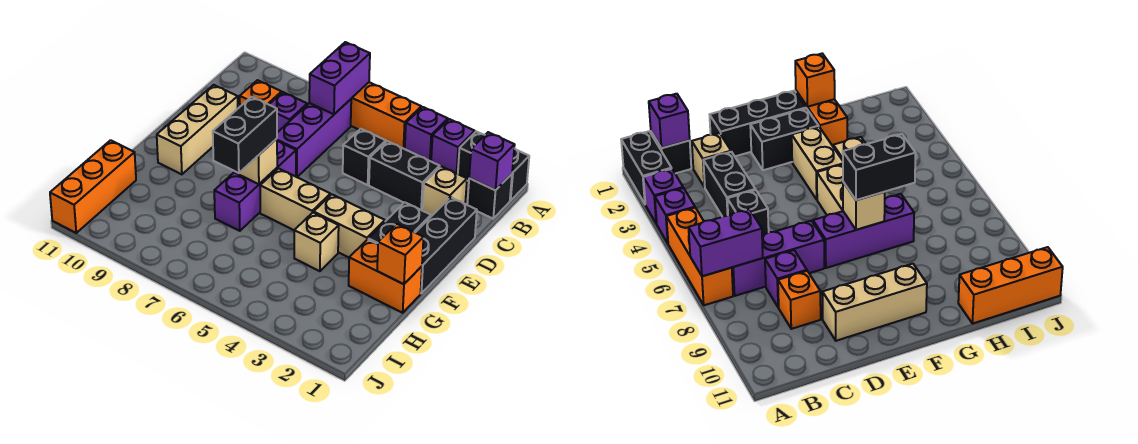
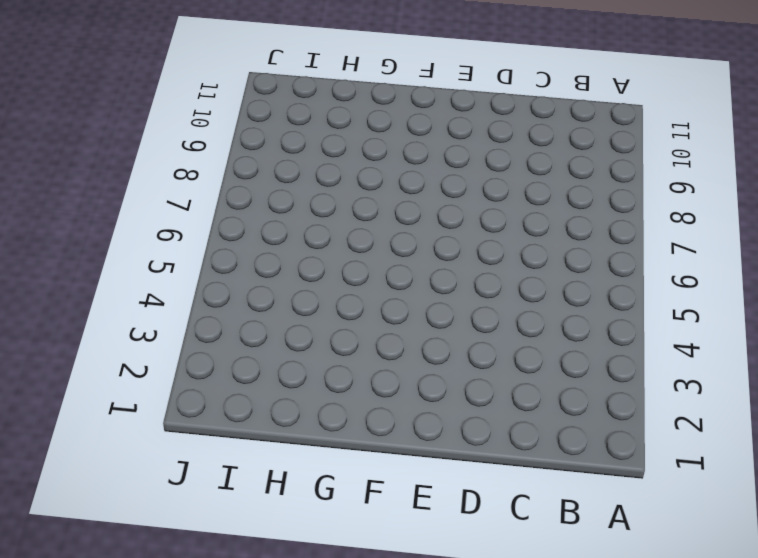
none -> black brick A1:A2 level 1
none -> purple brick A3 level 1
none -> purple brick A4 level 1

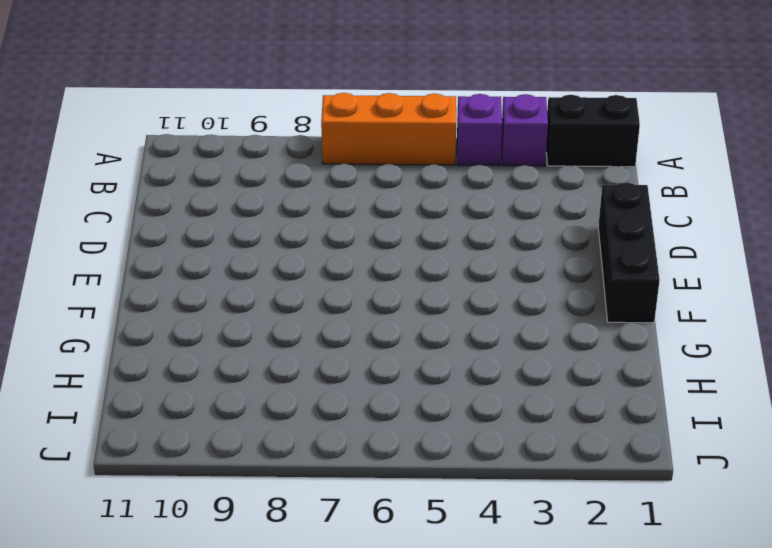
none -> black brick B1 level 1
none -> purple brick B7:D7 level 1
none -> tan brick C2 level 1

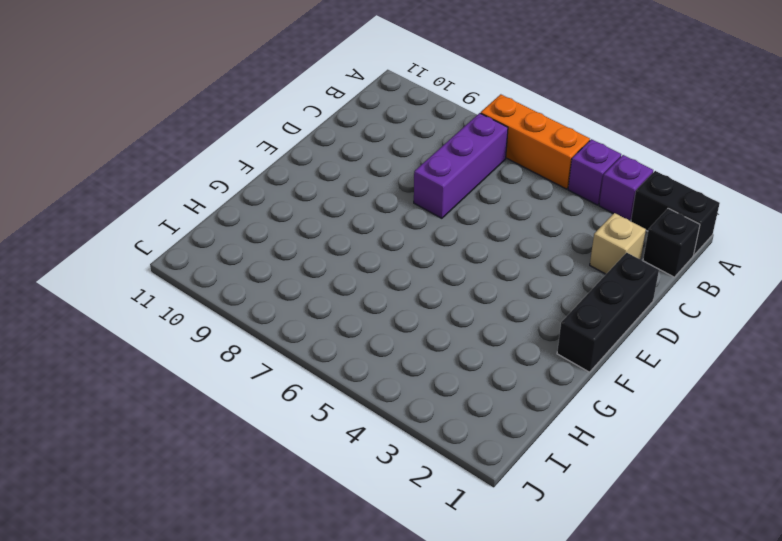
none -> black brick C3:C4 level 1
none -> black brick C5 level 1
none -> purple brick C8 level 1

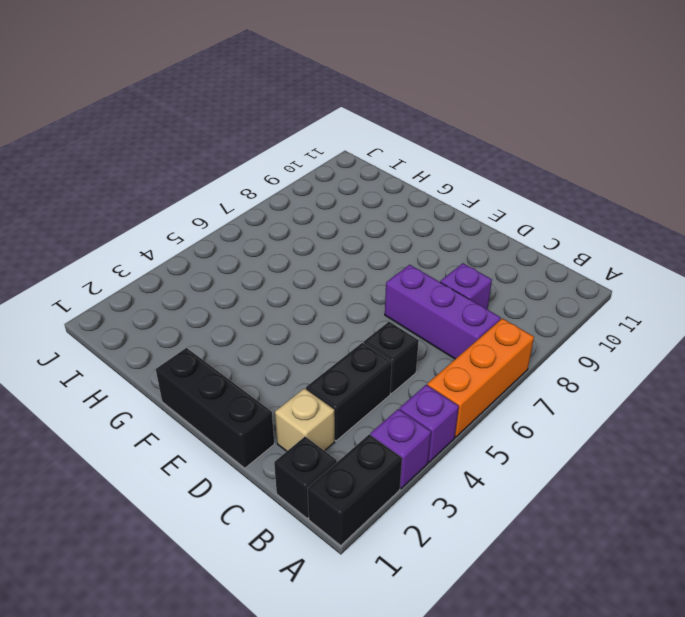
none -> orange brick C9 level 1
none -> tan brick D10:F10 level 1
none -> black brick E2:F2 level 1

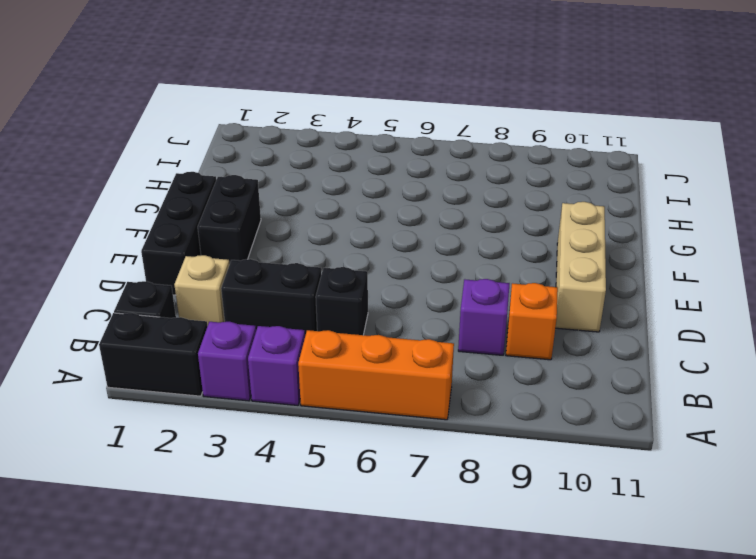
none -> purple brick B7:D7 level 1
none -> purple brick E7:G7 level 1
none -> tan brick F3:F4 level 1

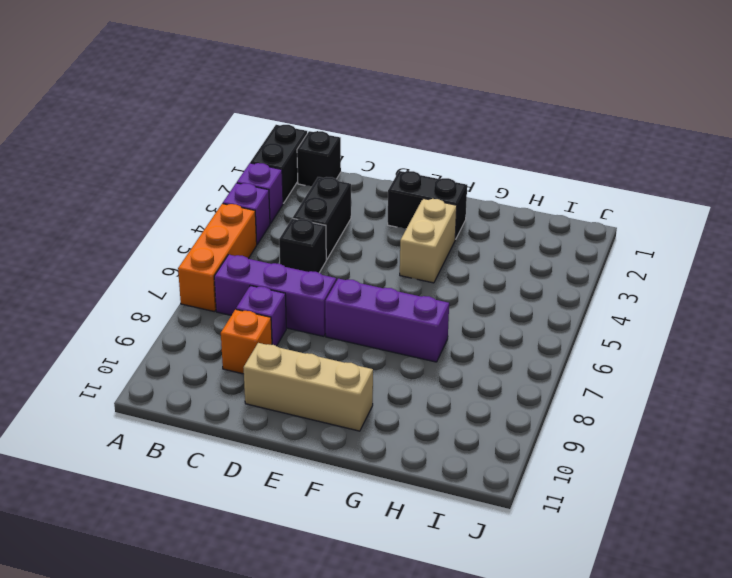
none -> tan brick C2 level 1
none -> black brick D1:F1 level 1
none -> tan brick F5:F6 level 1

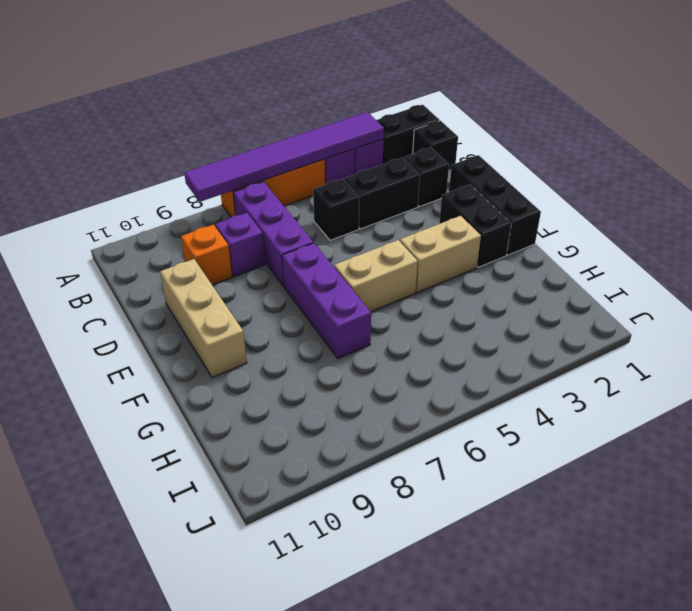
purple tile A3:A8 level 2 -> purple brick A7:B7 level 2
black brick C2 level 1 -> tan brick C2 level 1
none -> orange brick G1:G2 level 1
none -> tan brick G4 level 1
none -> orange brick H11:J11 level 1

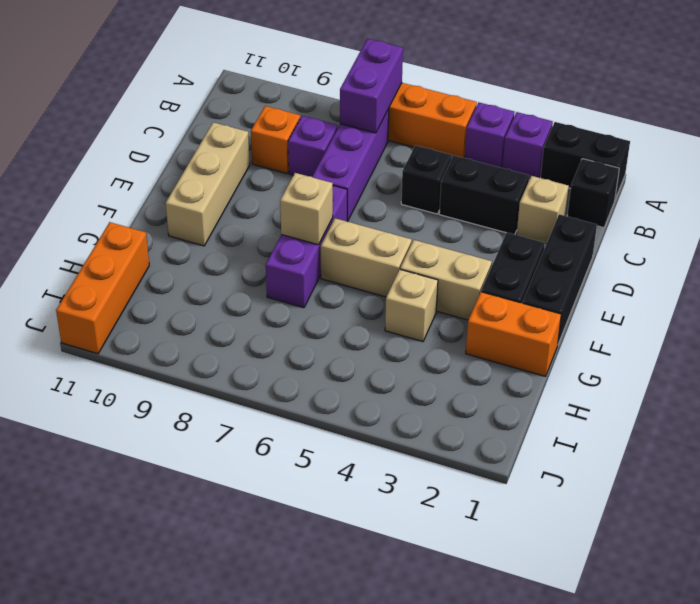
none -> purple brick B1 level 2
none -> orange brick G1 level 2
none -> black brick F7:G7 level 3

